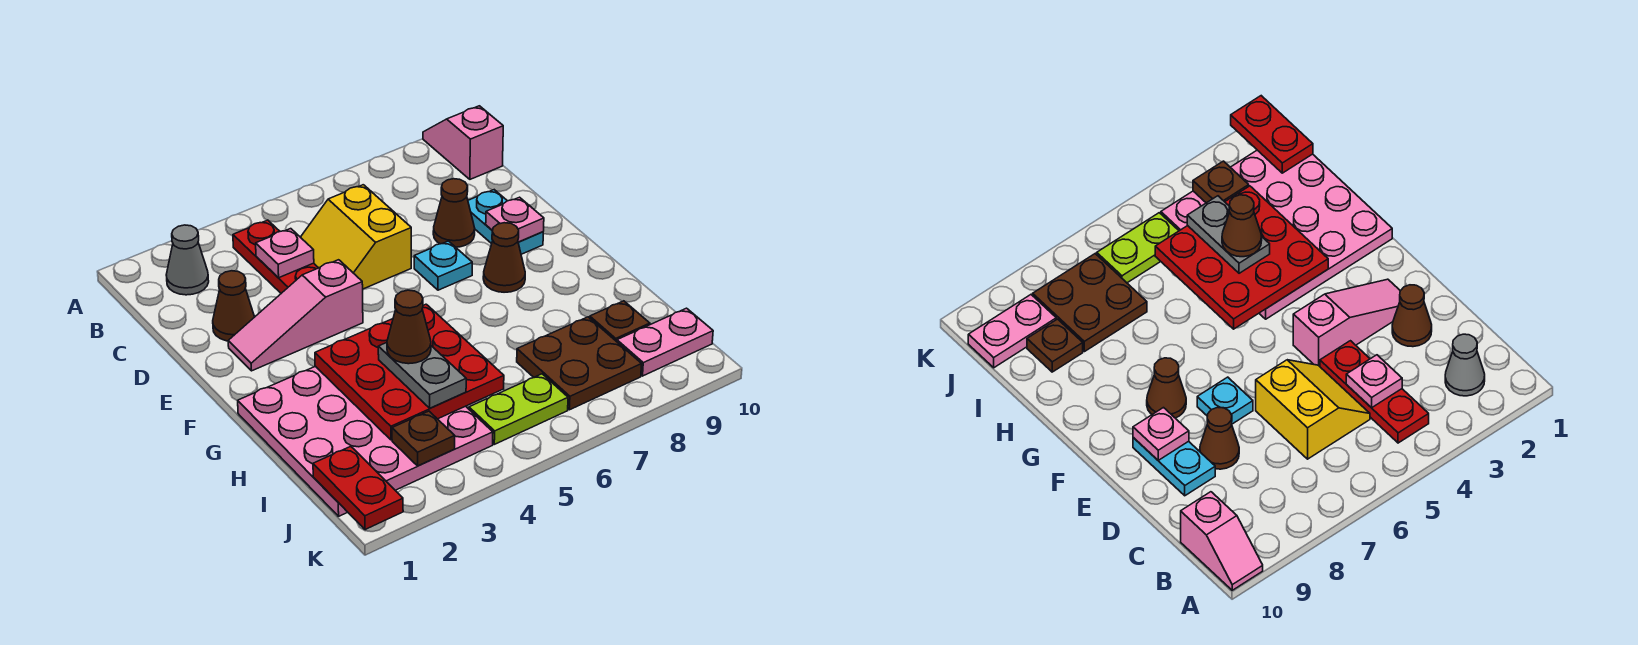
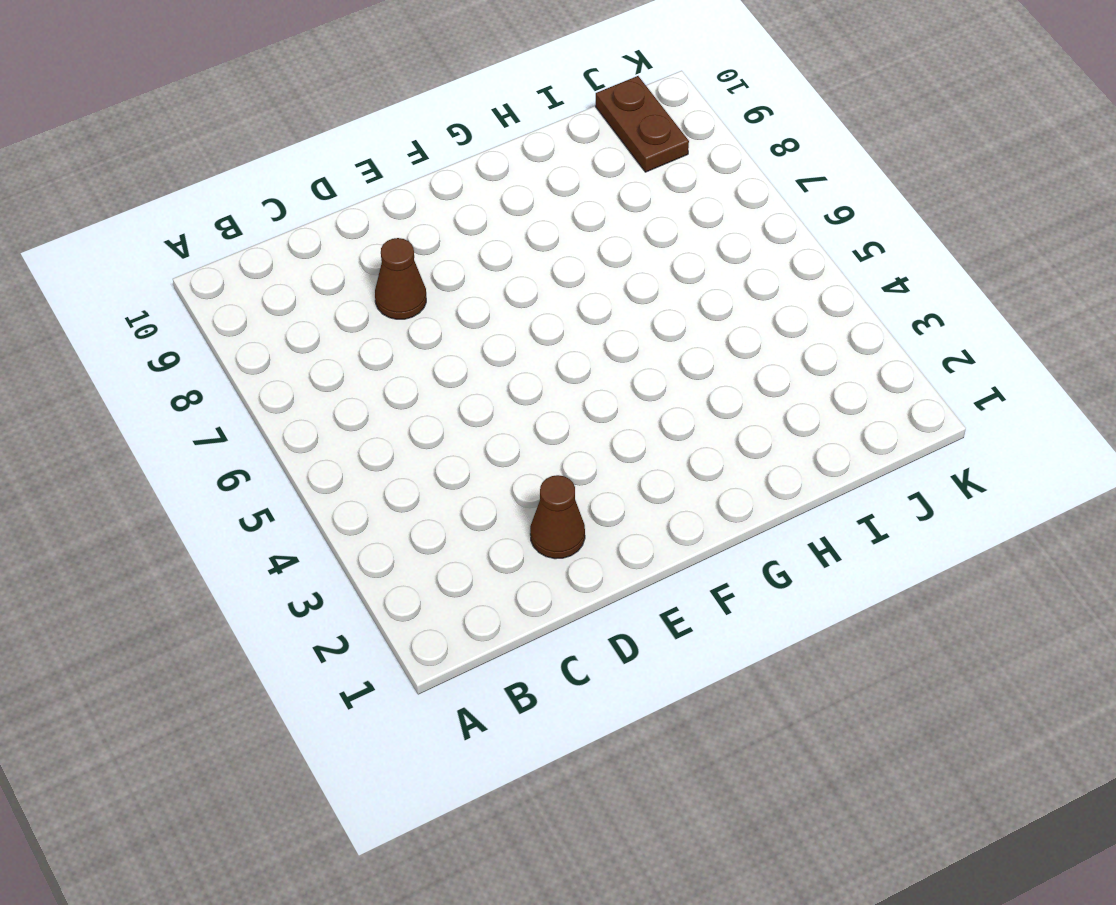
brown plate J9:J10 level 1 -> pink plate J9:J10 level 1
none -> pink slope A10:B10 level 1 top B
none -> grey cone B2 level 1
none -> red plate B4:D4 level 1

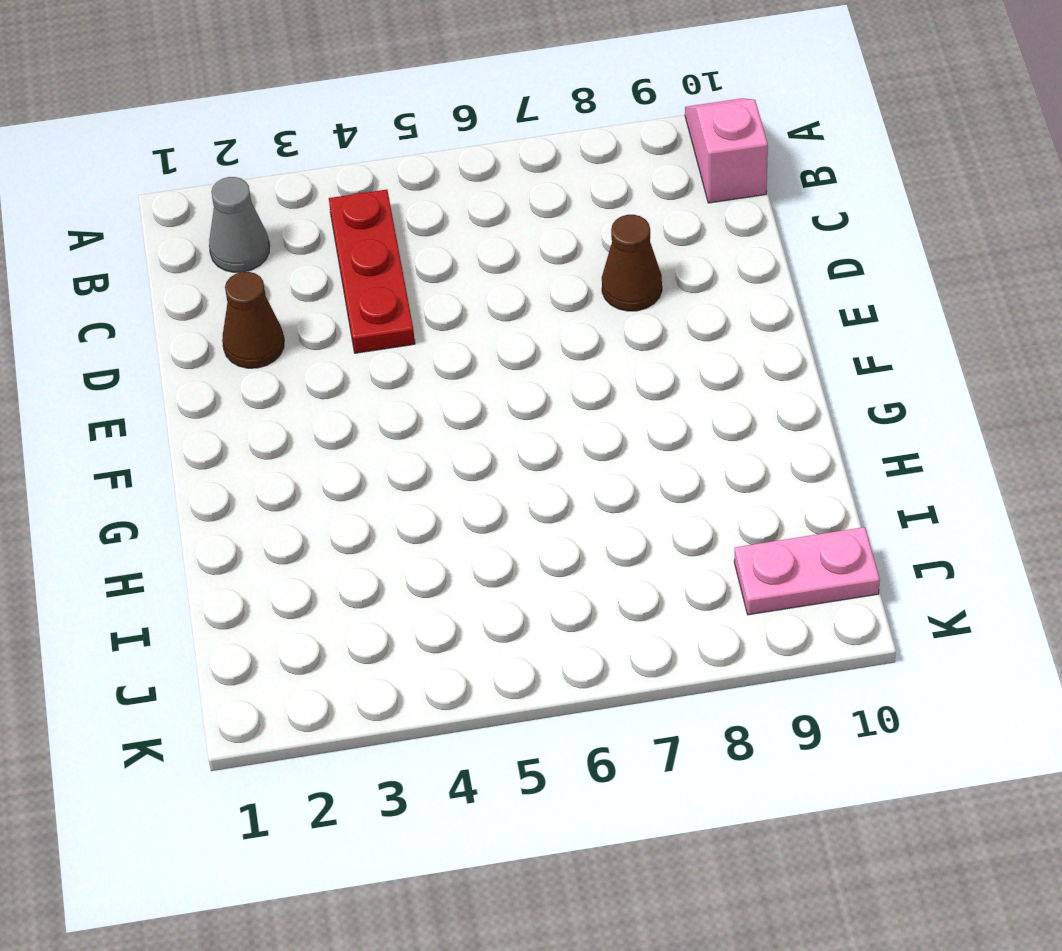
none -> yellow slope C5:D6 level 1 top 6
none -> cyan plate D9:E9 level 1
none -> pink slope E2:E4 level 1 top 4

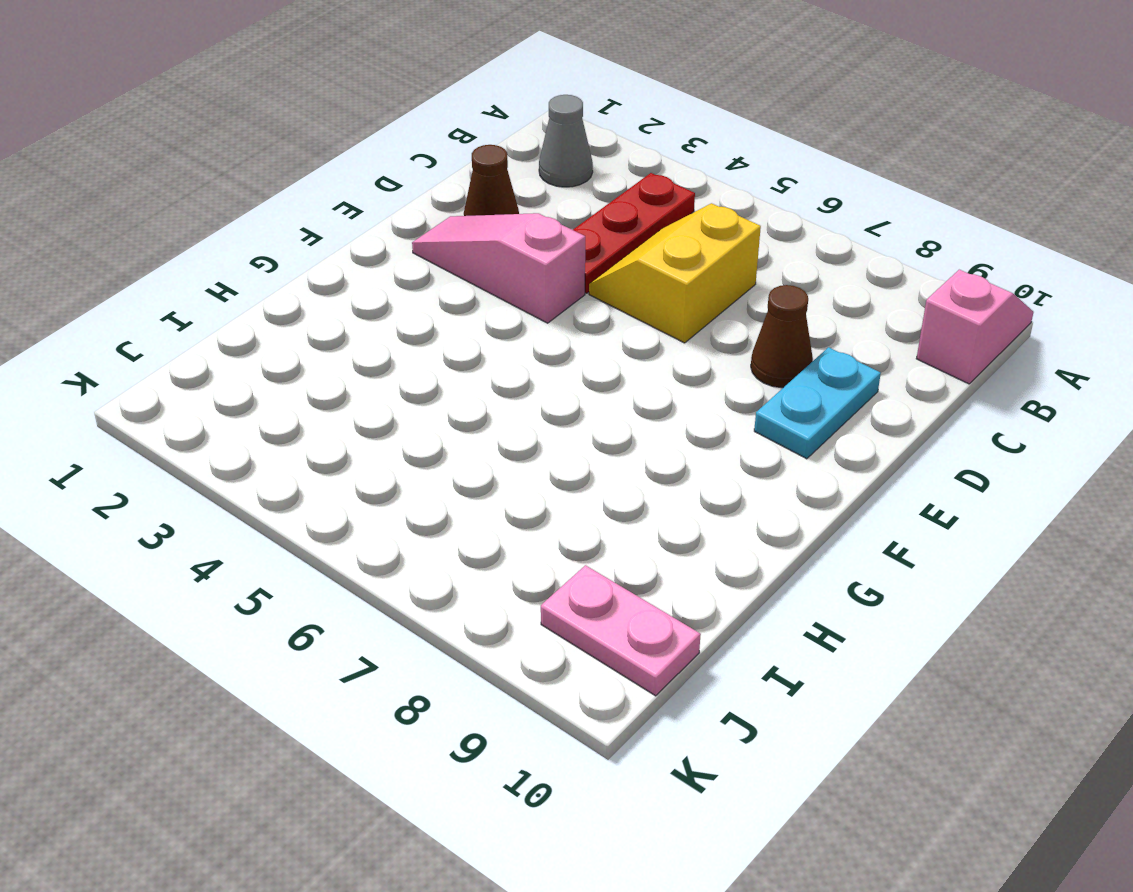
none -> cyan plate E7 level 1
none -> brown cone F8 level 1
none -> pink plate G1:J4 level 1

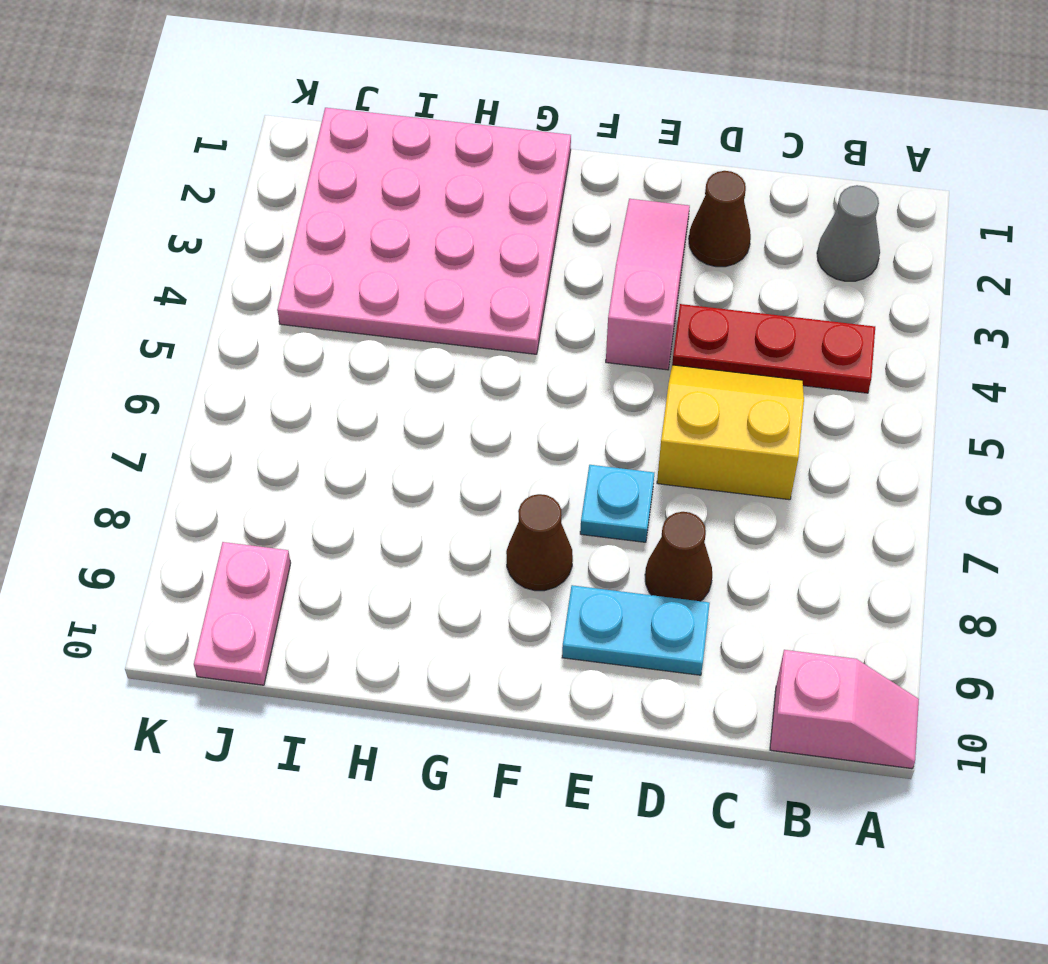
none -> brown plate I7:J8 level 1
none -> brown plate I9 level 1
none -> lime plate J5:J6 level 1

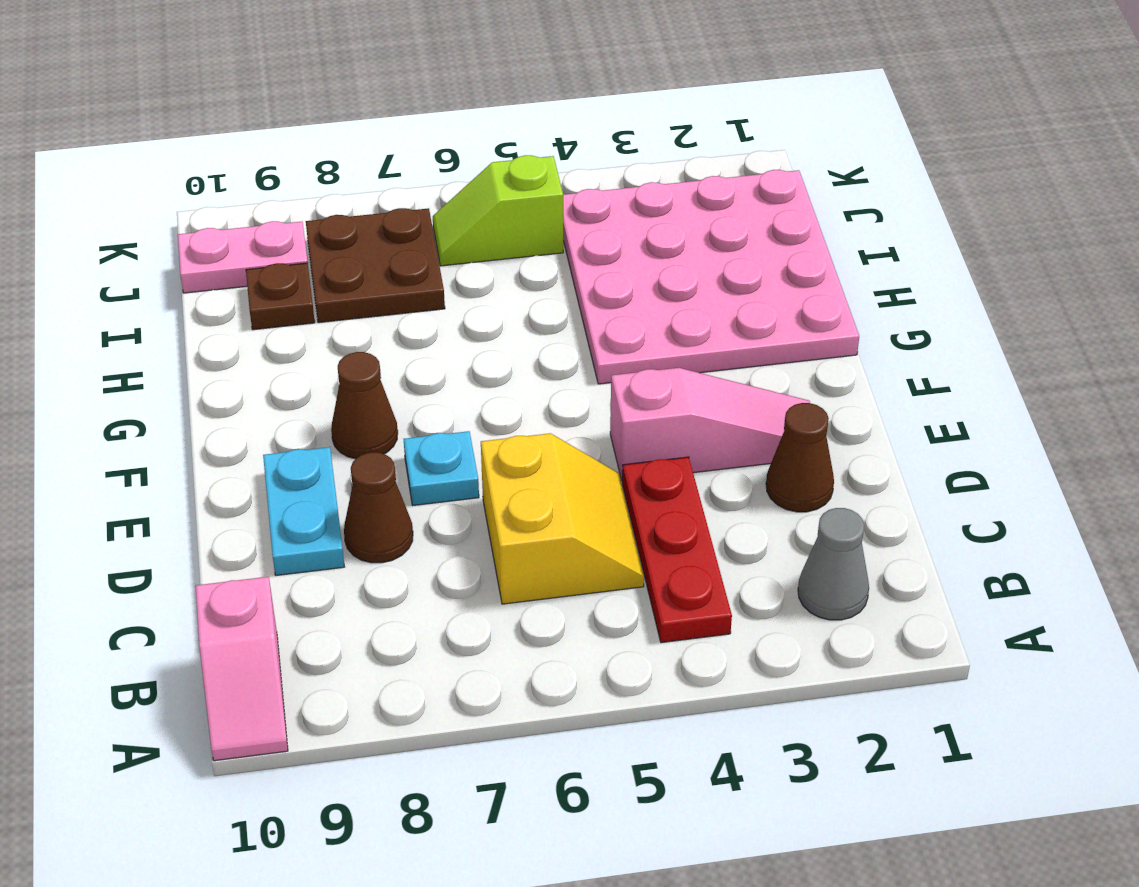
lime slope J5:J6 level 1 top 5 -> lime plate J5:J6 level 1
none -> pink plate C4 level 2
none -> pink plate E9 level 2
none -> red plate G3:I5 level 2

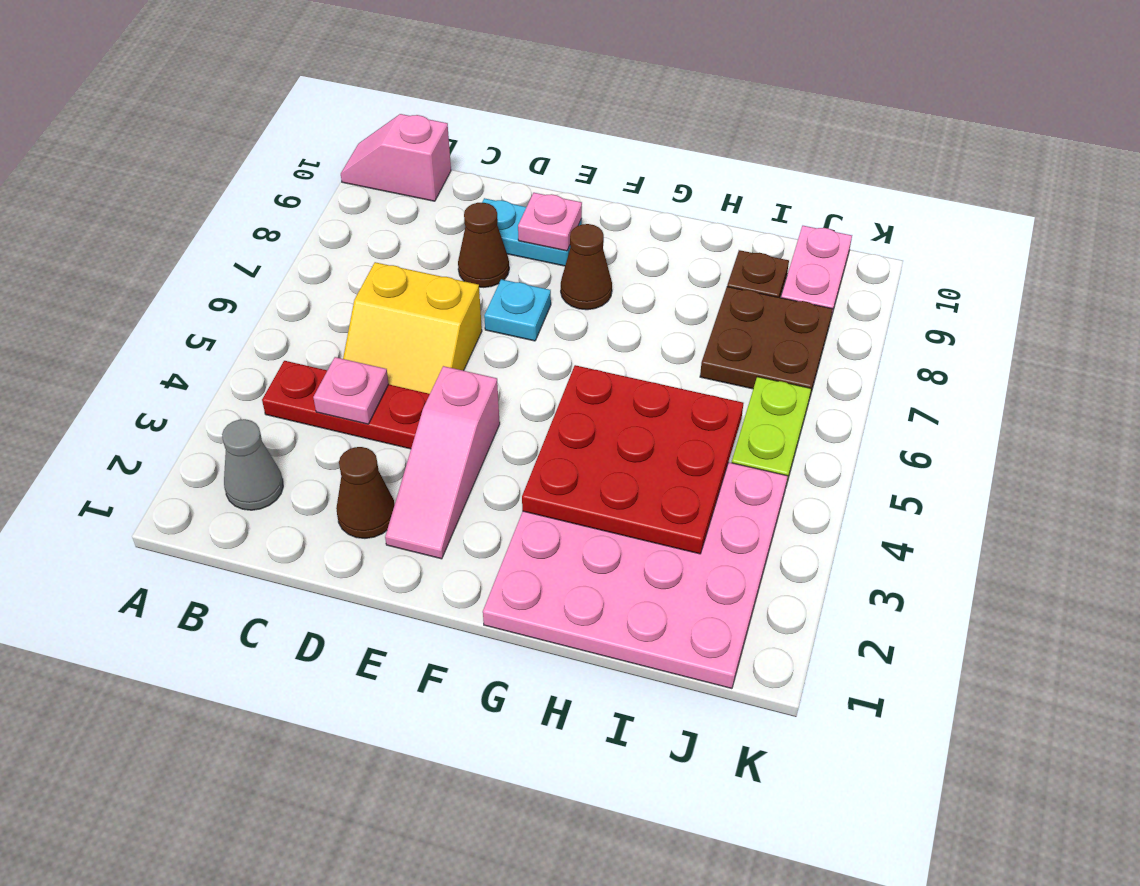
none -> red plate J1:K1 level 2
none -> brown plate J3 level 2
none -> grey plate H4:I4 level 3

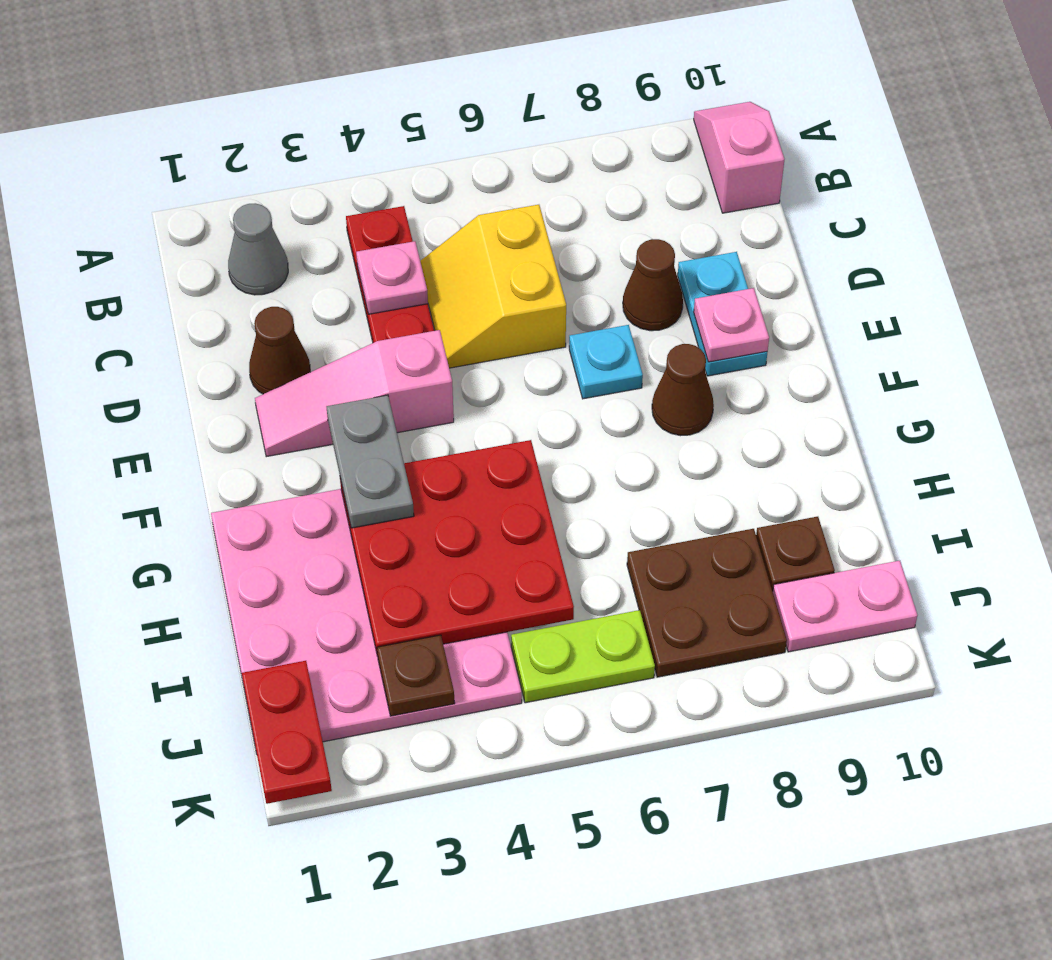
grey plate F3:G3 level 3 -> grey plate H4:I4 level 3
none -> brown cone H4 level 4

